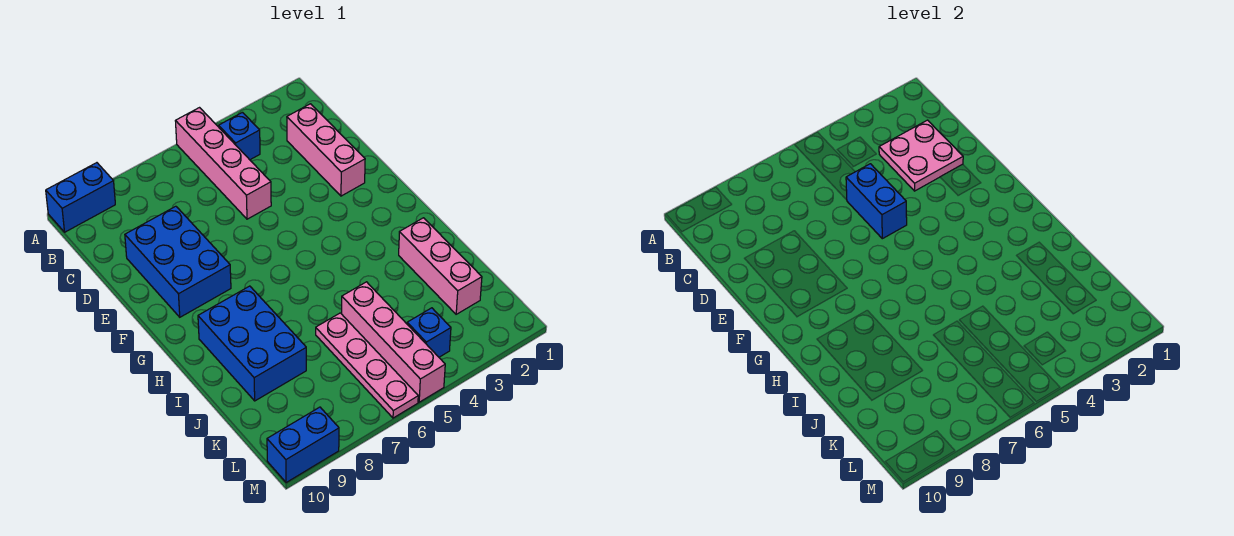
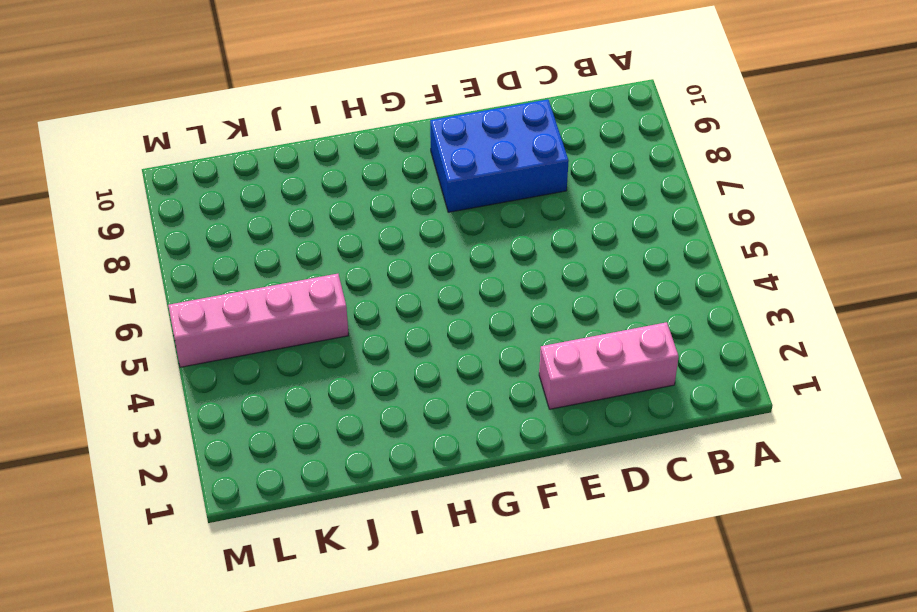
none -> pink brick A5:D5 level 1
none -> blue brick A9:A10 level 1
none -> blue brick B4 level 1

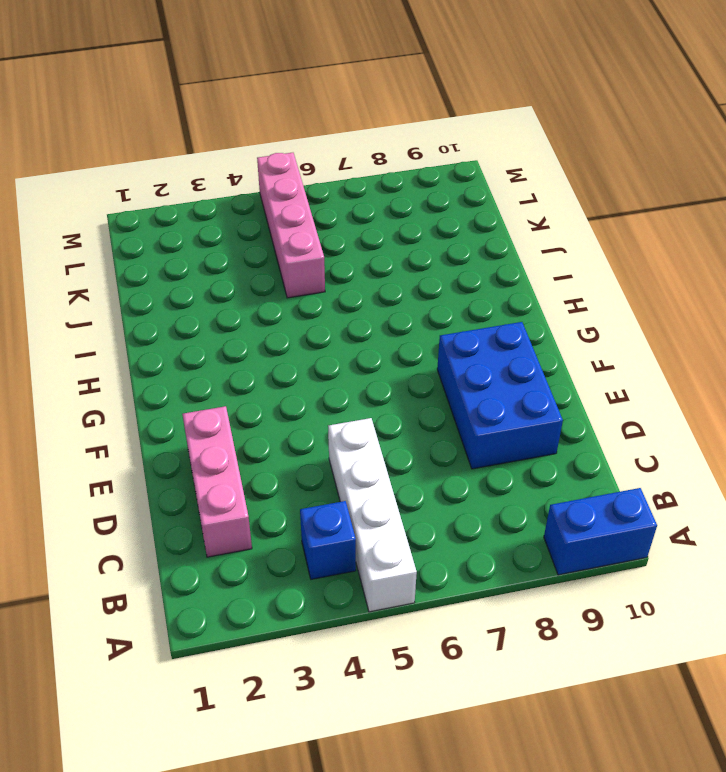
white brick A5:D5 level 1 -> pink brick A5:D5 level 1
none -> blue brick H8:J9 level 1
none -> pink brick I2:K2 level 1
none -> pink plate J6:M6 level 1

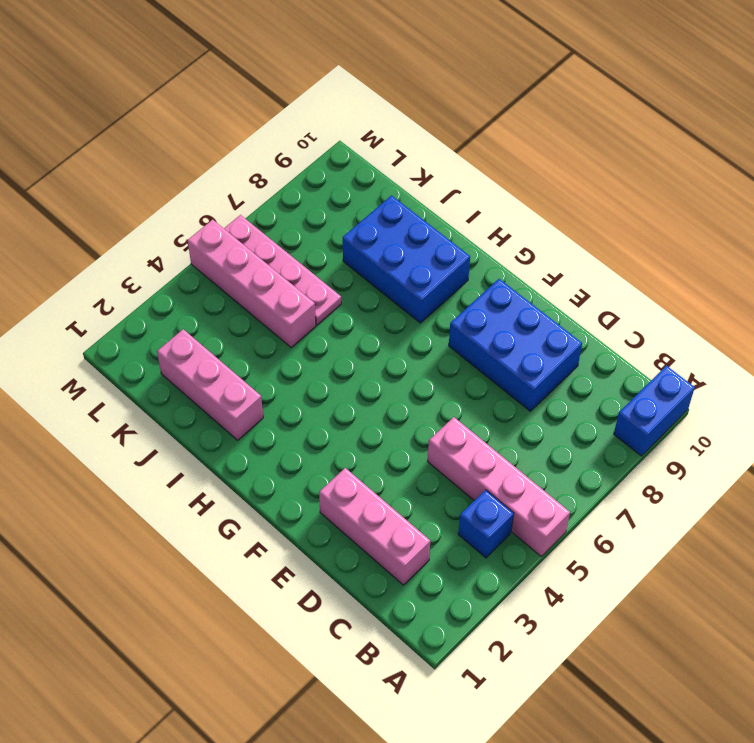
none -> blue brick L4 level 1
none -> blue brick M9:M10 level 1
none -> pink plate C2:D3 level 2

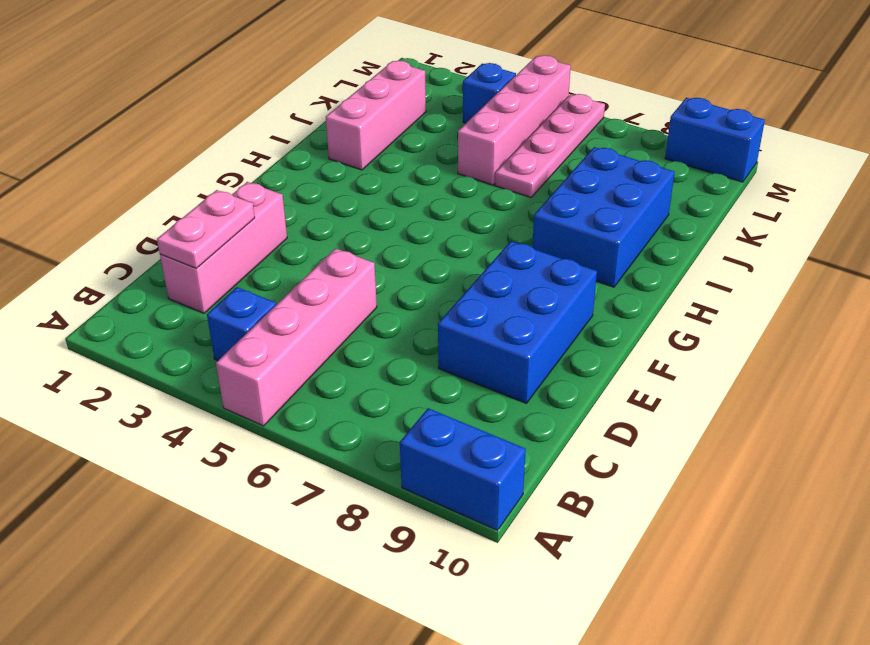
pink plate C2:D2 level 2 -> pink plate C2:D3 level 2
none -> blue brick D5:E5 level 2

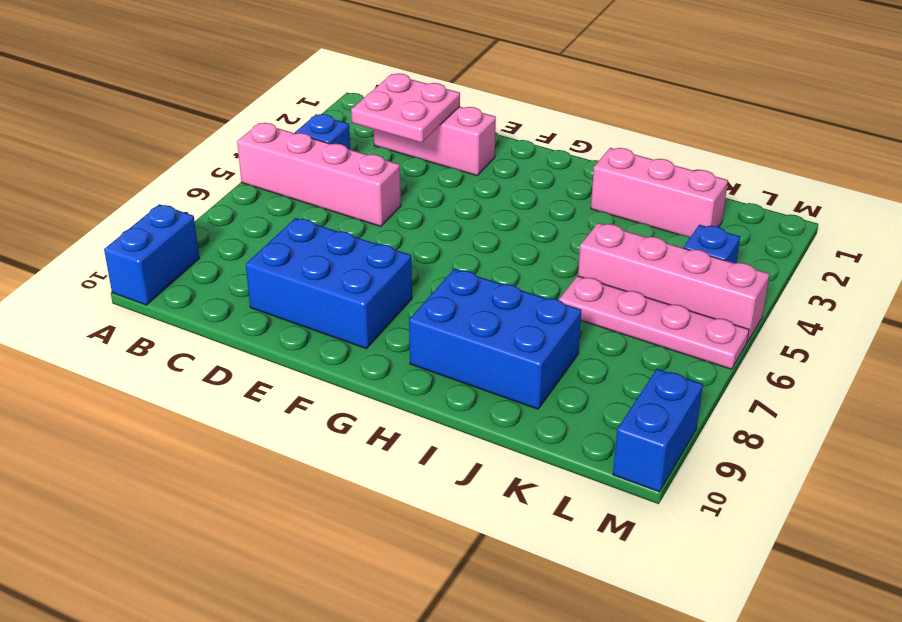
none -> blue brick D5:E5 level 2

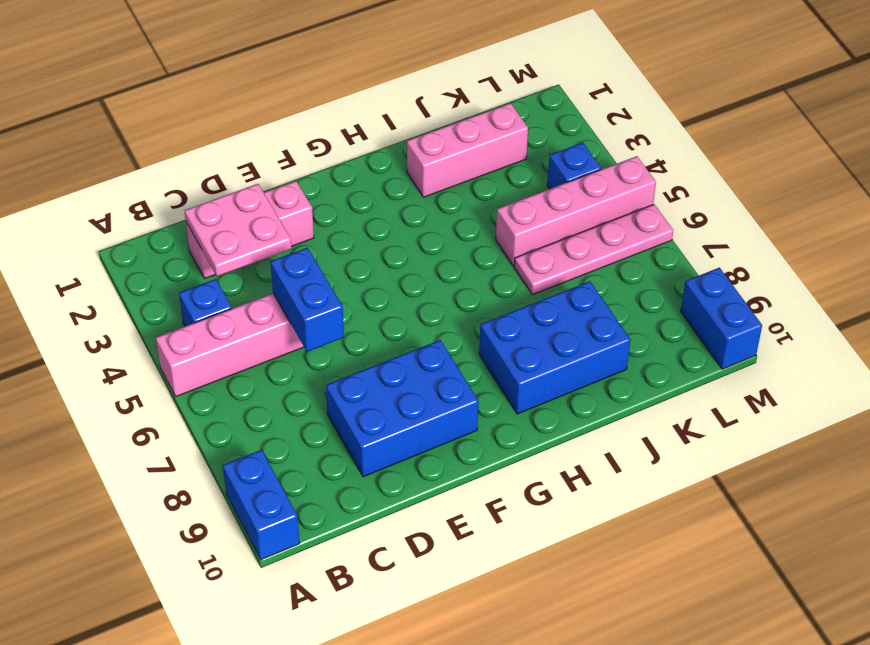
blue brick D5:D6 level 2 -> blue brick D5:E5 level 2

